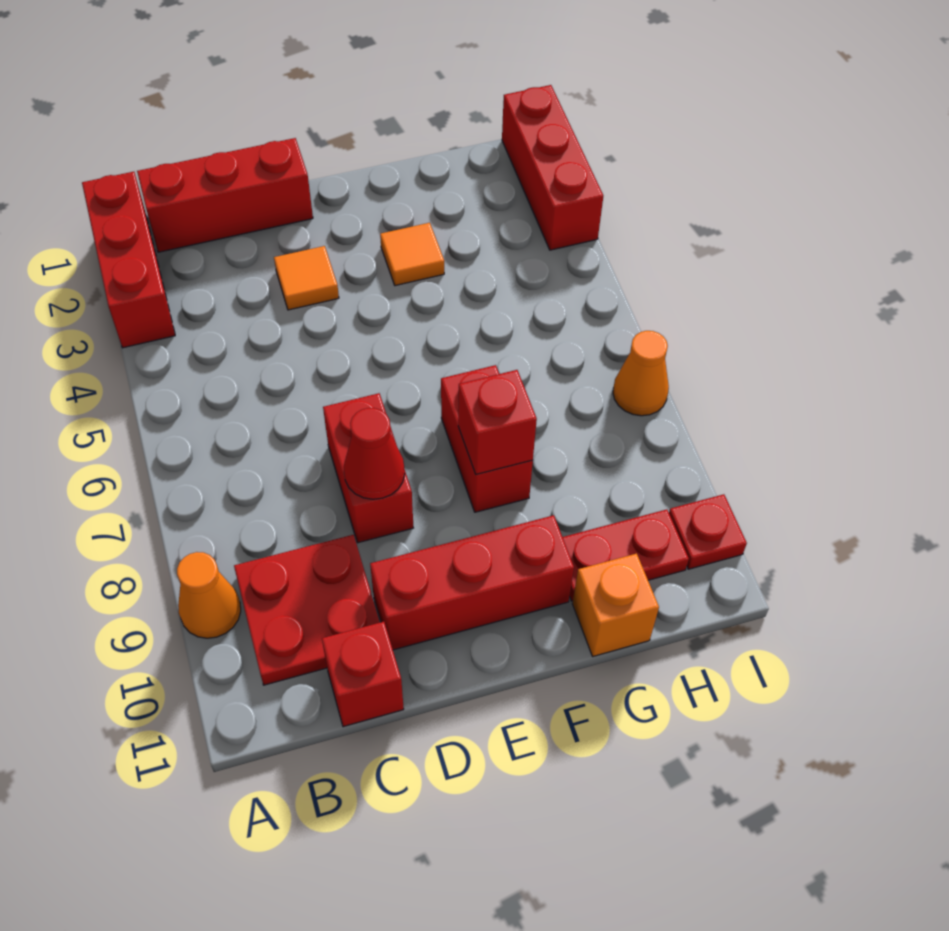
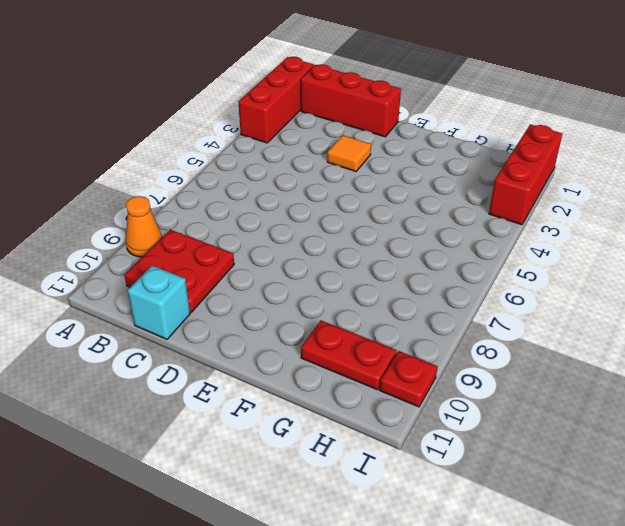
cyan brick C11 level 1 -> red brick C11 level 1
none -> red brick D7:D8 level 1
none -> red brick D10:F10 level 1
none -> orange tile F3 level 1

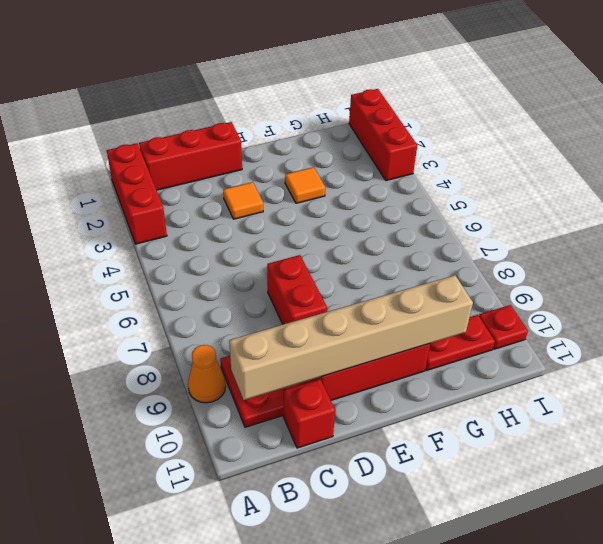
tan brick B10:G10 level 2 -> none
none -> red brick F7:F8 level 1
none -> orange brick G11 level 1
none -> orange cone I7 level 1

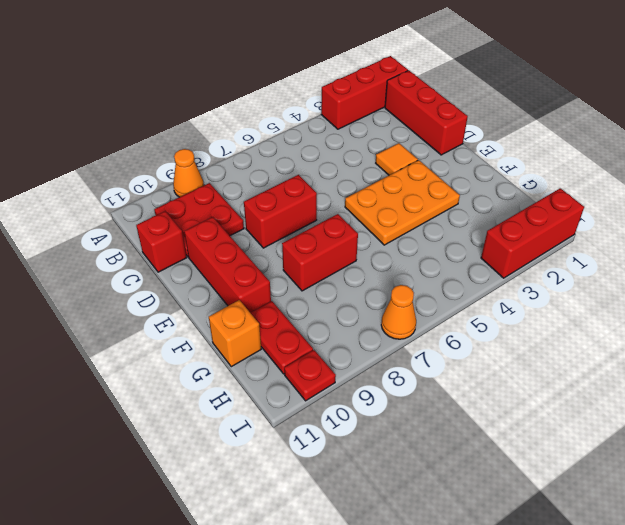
orange plate E3:F5 level 1 -> orange tile F3 level 1
none -> red cone D8 level 2
none -> red brick F8 level 2

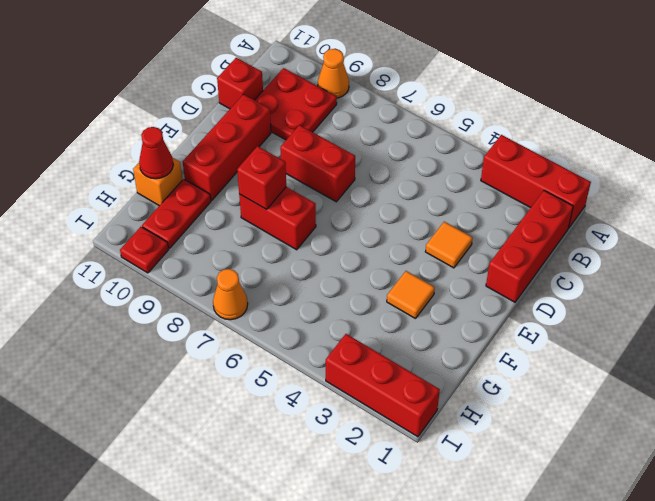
red cone G11 level 2 -> red cone D8 level 2

